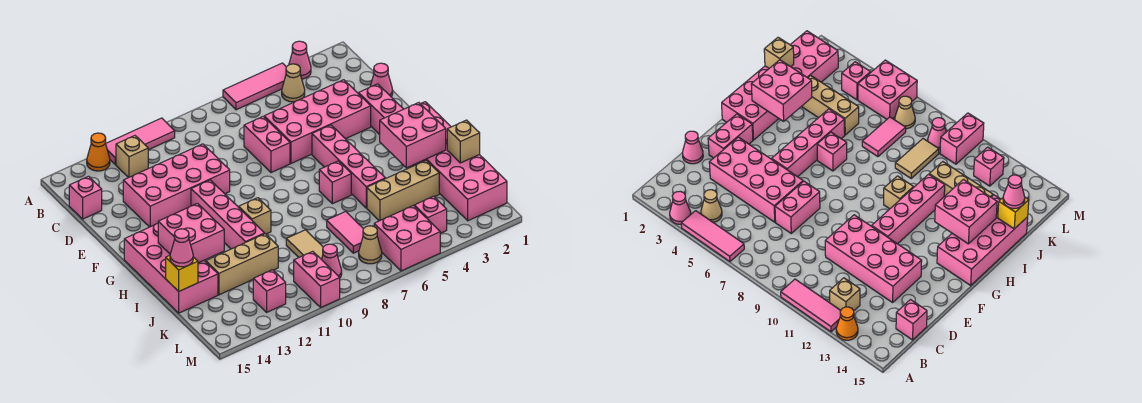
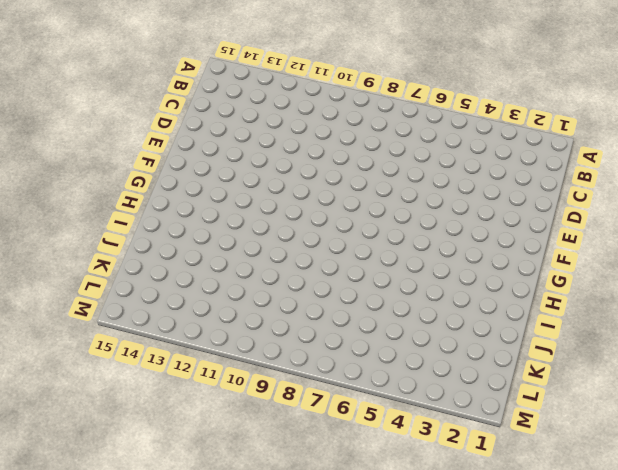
none -> pink cone A3 level 1
none -> pink tile A4:A6 level 1
none -> pink tile A10:A12 level 1
none -> orange cone A13 level 1

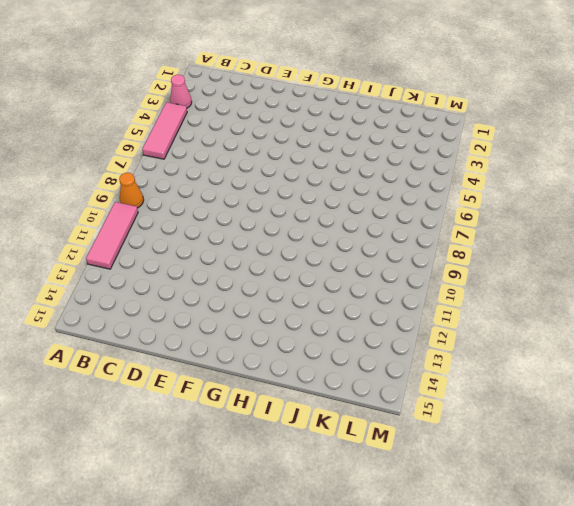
orange cone A9 level 1 -> orange cone A13 level 1
none -> tan cone B4 level 1
none -> tan brick B12 level 1
none -> pink brick C15 level 1
none -> pink cone D1 level 1

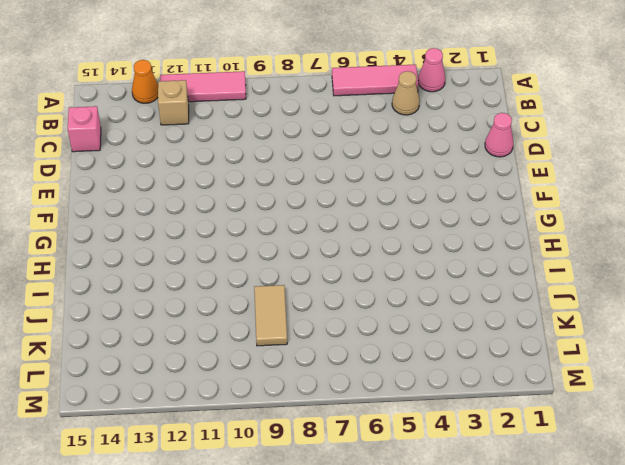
none -> pink brick D3:E6 level 1
none -> pink brick D7:E7 level 1
none -> pink brick D10:E13 level 1
none -> pink brick E2:F2 level 1

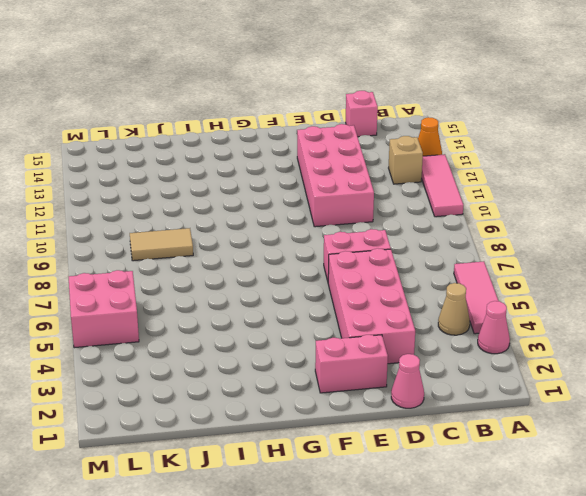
none -> pink brick F5:I5 level 1
none -> pink brick F11:I11 level 1
none -> pink brick G1:L2 level 1
none -> pink brick G14:J15 level 1

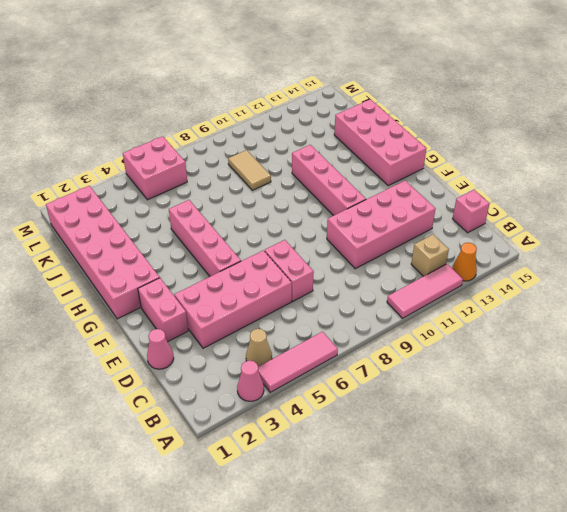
none -> pink brick H6 level 1
none -> tan brick H10 level 1
none -> tan brick J3:J5 level 1
none -> pink tile J7:K7 level 1

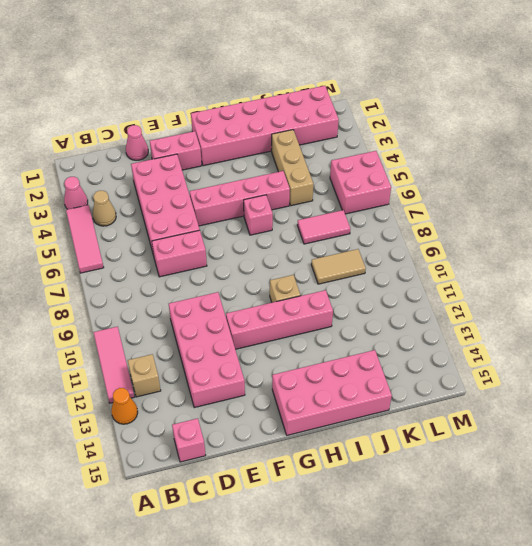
none -> tan brick J11:J13 level 1
none -> pink brick L4 level 1
none -> tan cone L7 level 1
none -> pink cone L9 level 1

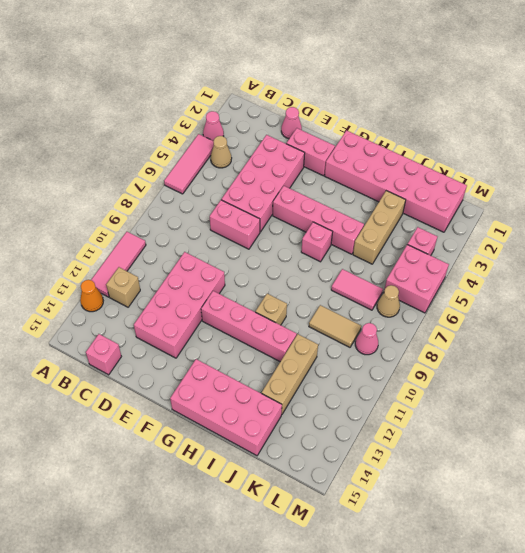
none -> pink brick L10:M10 level 1
none -> pink brick L12 level 1
none -> pink brick H2:I3 level 2
none -> pink brick H13:I14 level 2

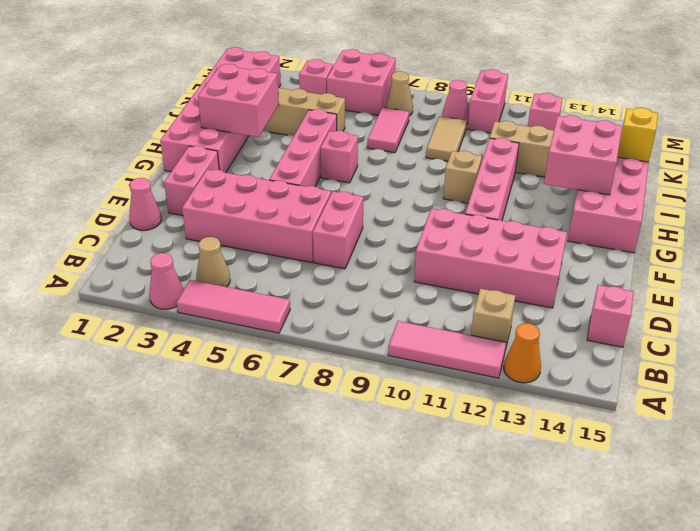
none -> tan brick J1 level 2
none -> pink cone J15 level 3

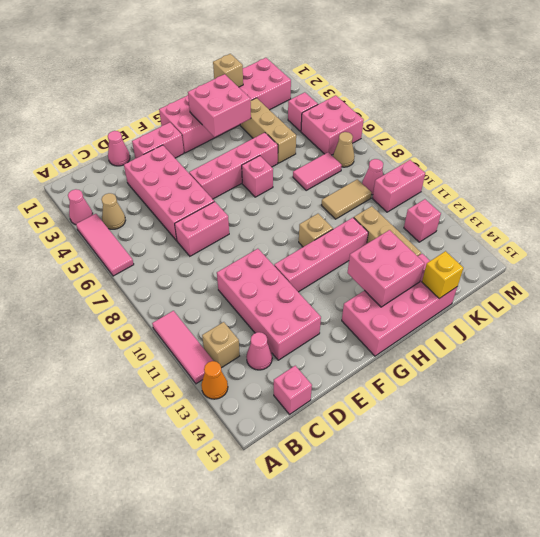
pink cone C13 level 1 -> pink cone J15 level 3

